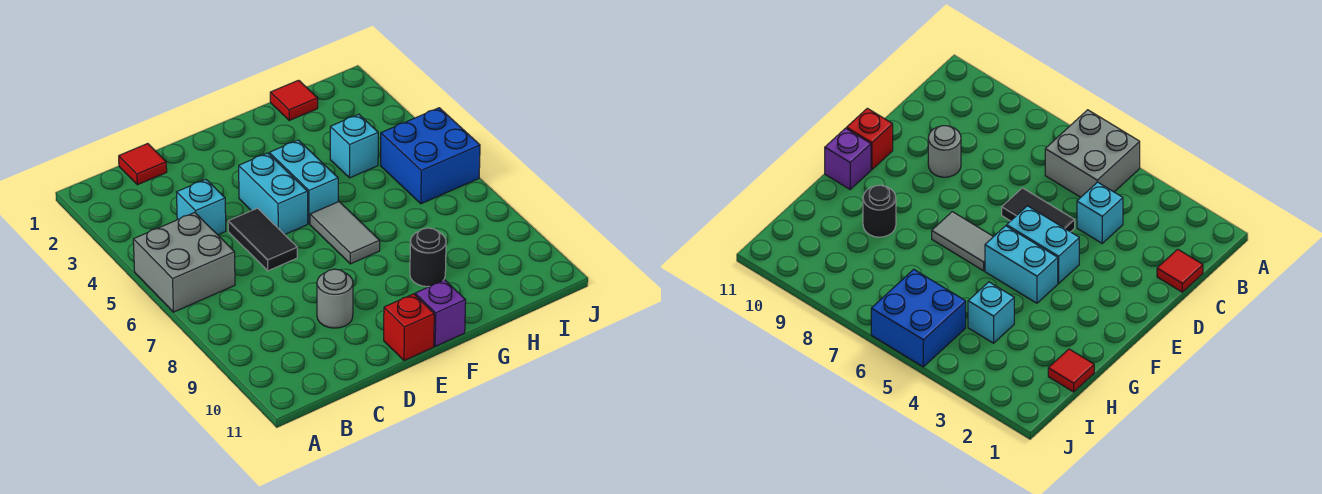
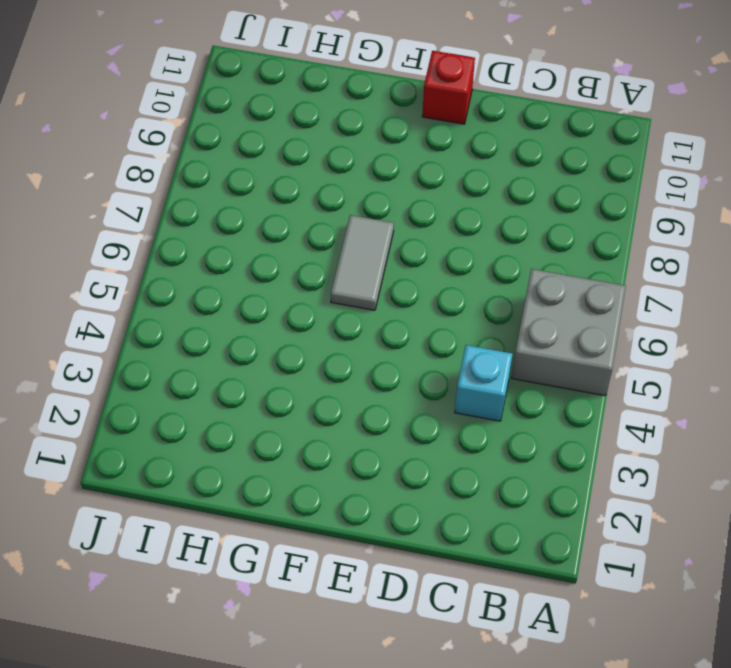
none -> red tile C1 level 1
none -> black tile D5:D6 level 1
none -> grey round brick D9 level 1

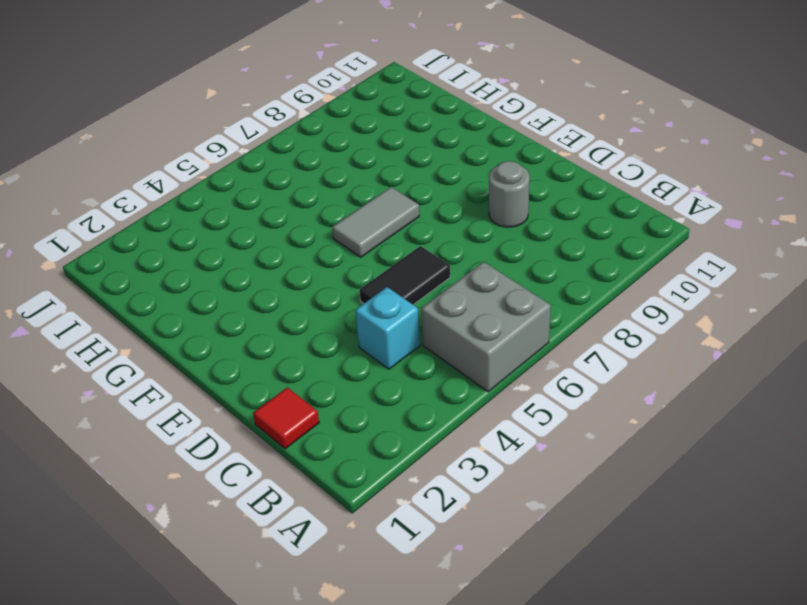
none -> cyan brick E4:E5 level 1
none -> red brick E11 level 1
none -> cyan brick F4:F5 level 1

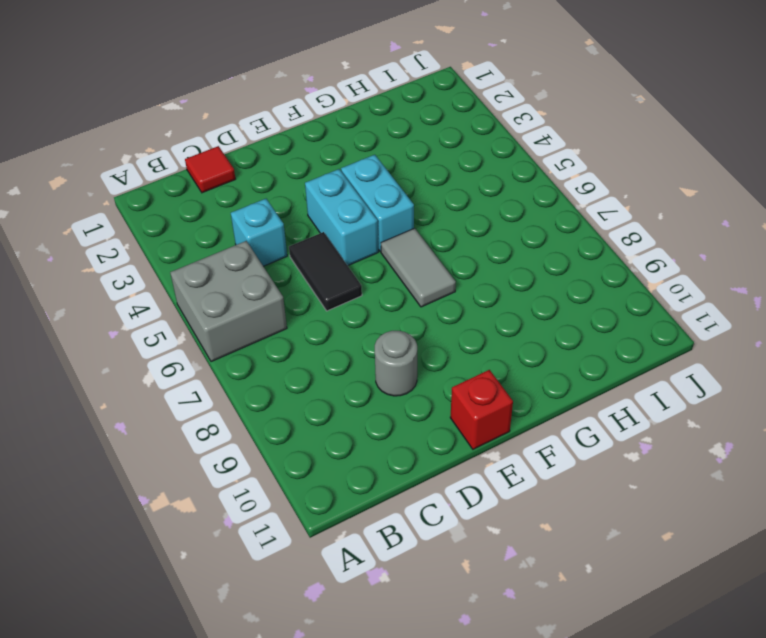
none -> purple brick F11 level 1
none -> black round brick G9 level 1
none -> red tile H1 level 1

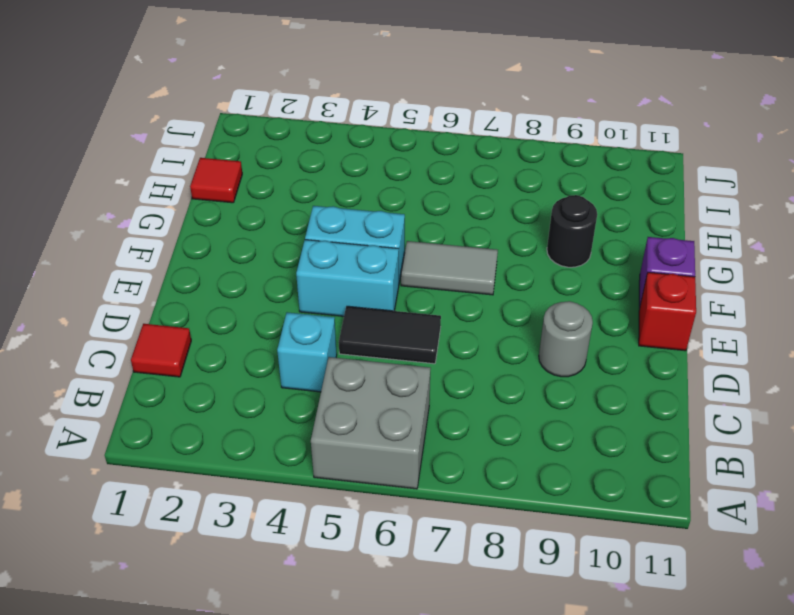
none -> cyan brick H4 level 1
none -> blue brick I5:J6 level 1

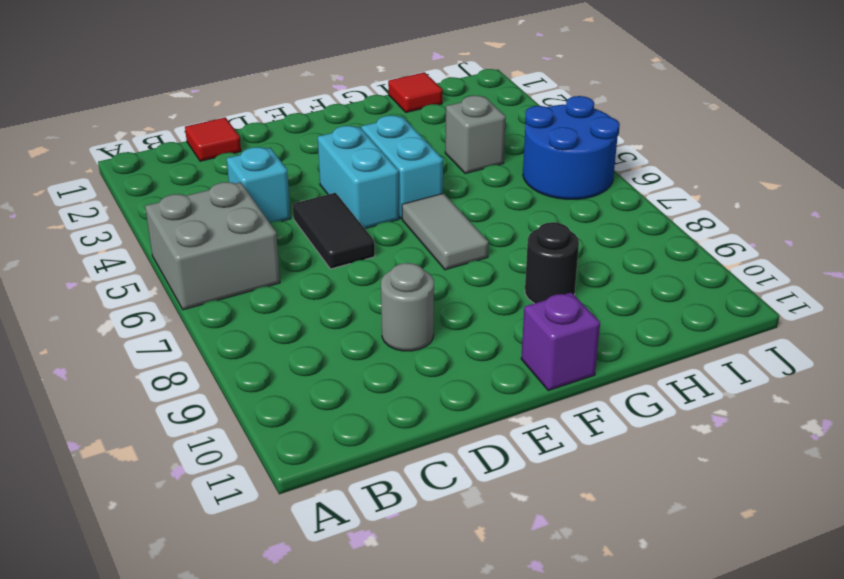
grey brick H4 level 1 -> cyan brick H4 level 1
blue round brick I5:J6 level 1 -> blue brick I5:J6 level 1
none -> red brick E11 level 1

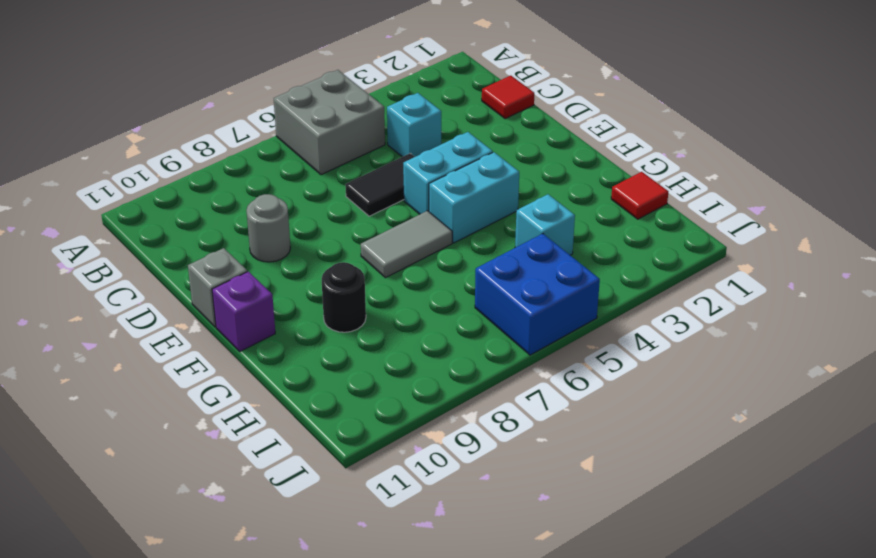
grey brick E11 level 1 -> red brick E11 level 1

